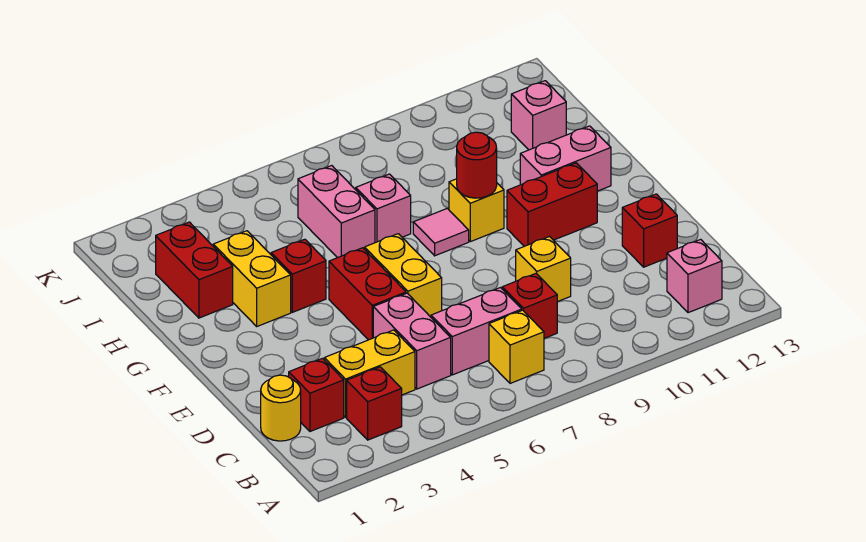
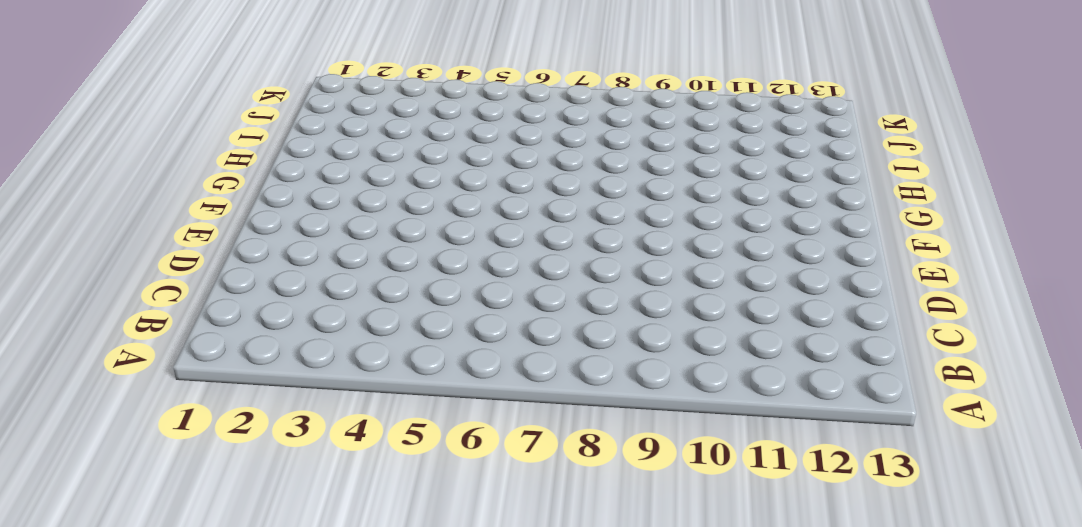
none -> red brick B3 level 1
none -> yellow brick B7 level 1
none -> pink brick B12 level 1

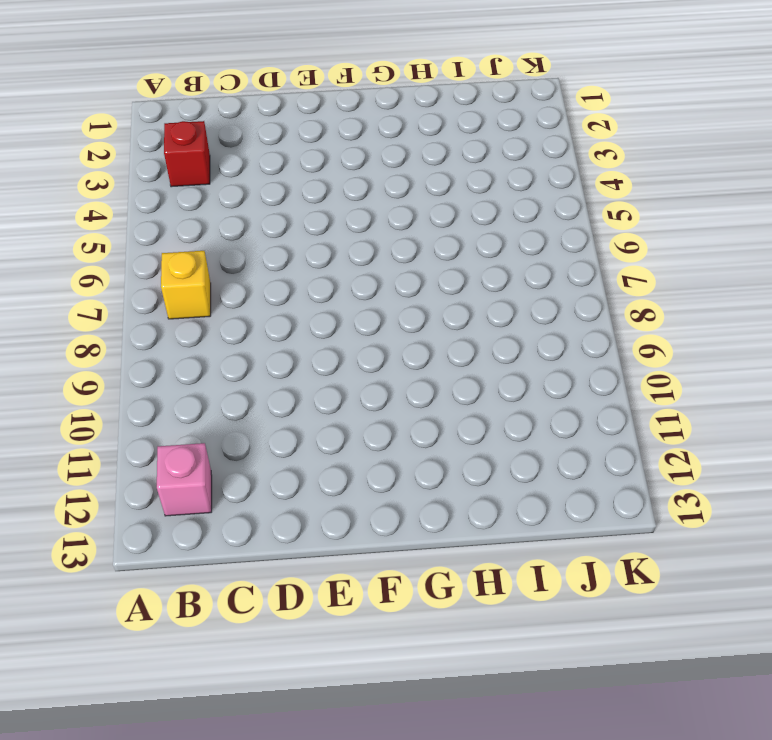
none -> yellow round brick C1 level 1
none -> red brick C2 level 1
none -> yellow brick C3:C4 level 1

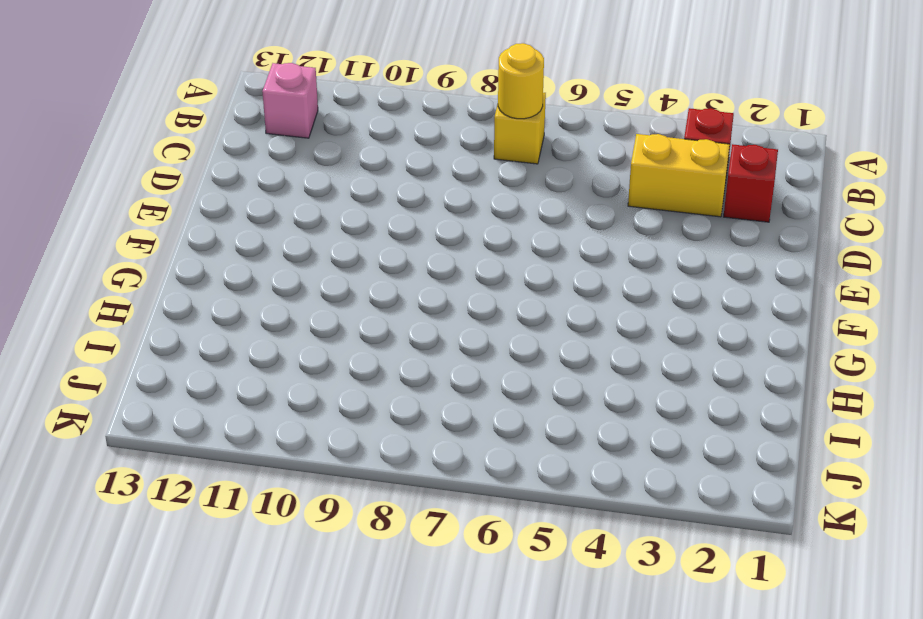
yellow round brick B7 level 2 -> yellow round brick C1 level 1
none -> pink brick C5:D5 level 1
none -> pink brick C6:C7 level 1
none -> red brick C8 level 1

